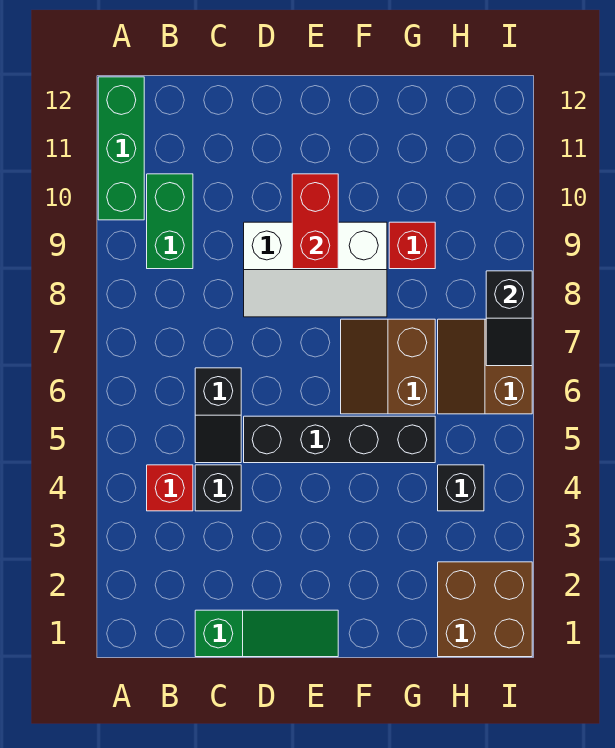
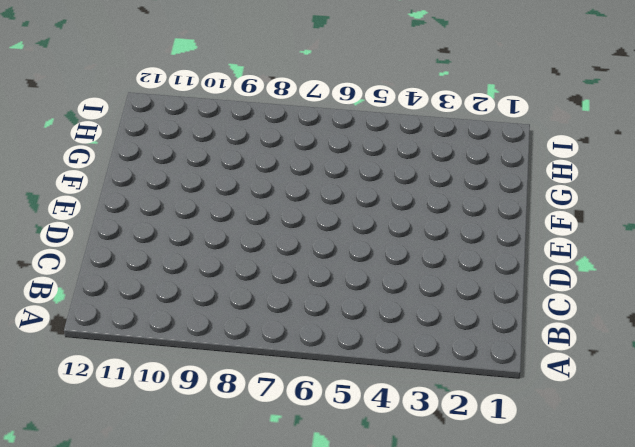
none -> green brick A10:A12 level 1
none -> red brick B4 level 1
none -> green brick B9:B10 level 1

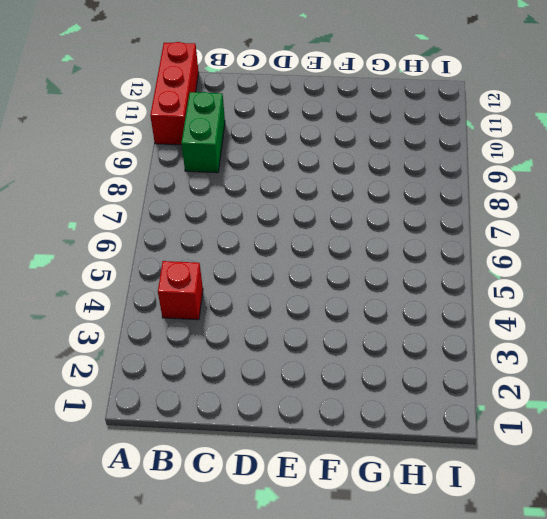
red brick A10:A12 level 1 -> green brick A10:A12 level 1
none -> green slope C1:E1 level 1 top C
none -> black brick C4 level 1
none -> black slope C5:C6 level 1 top 6

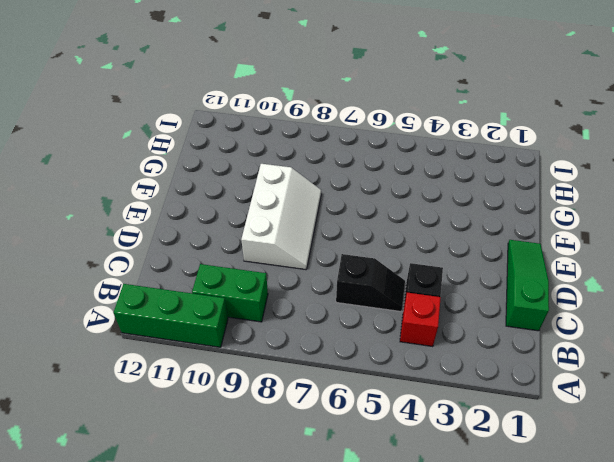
none -> black brick D5:G5 level 1
none -> brown slope F6:G7 level 1 top G
none -> red brick G9 level 1

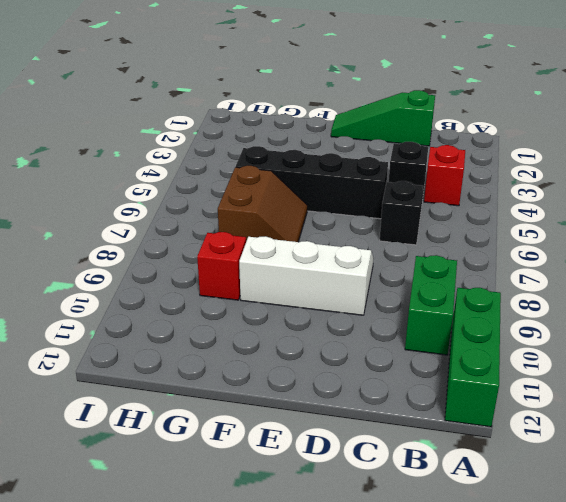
none -> brown brick H1:I2 level 1
none -> black brick H4 level 1
none -> brown slope H6:I7 level 1 top I

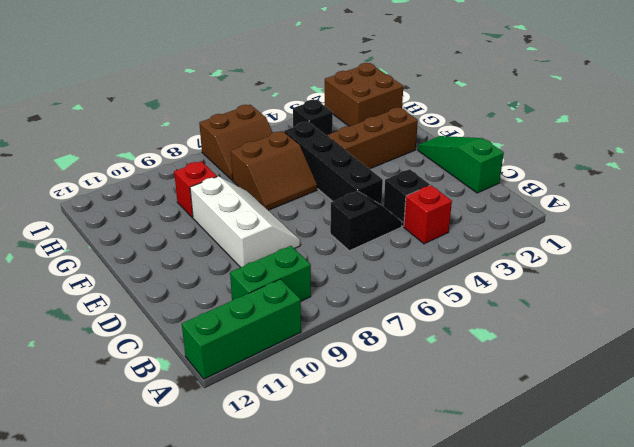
brown brick F2:F4 level 1 -> none
none -> red brick E9:E10 level 2
none -> black slope I7:I8 level 2 top 8

